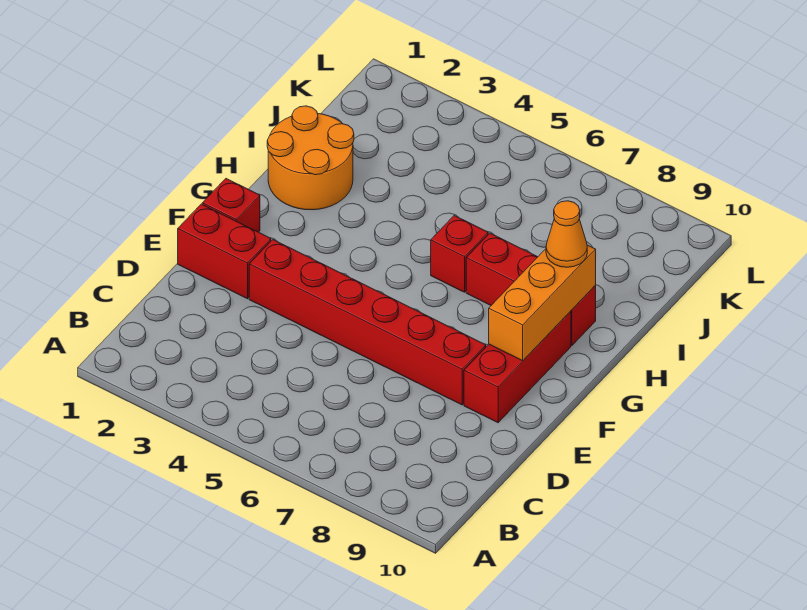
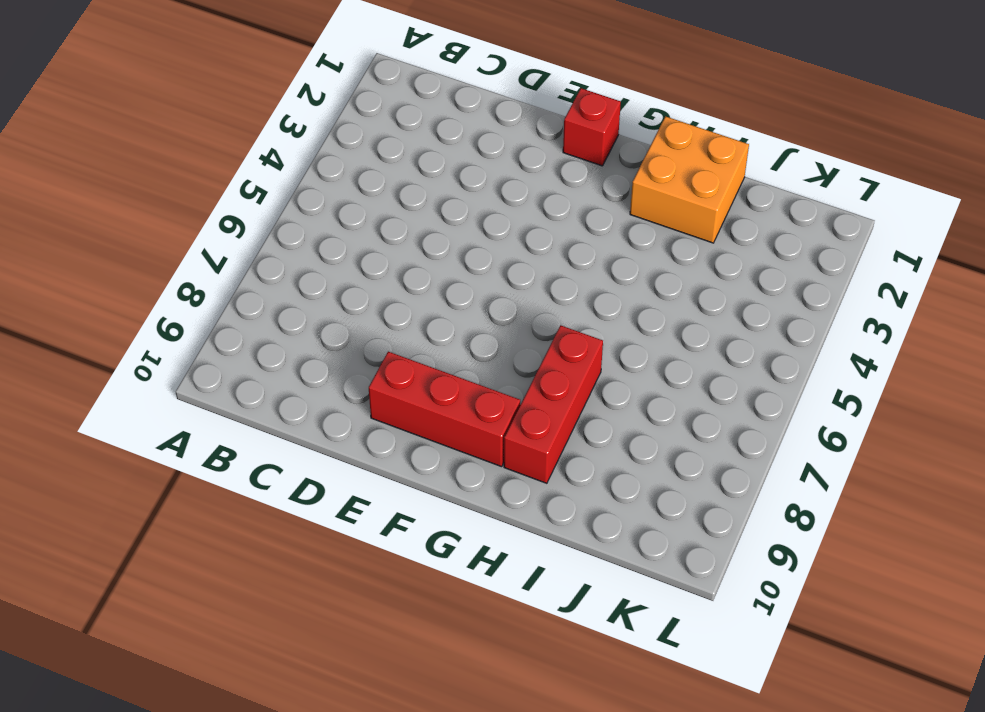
orange brick H1:I2 level 1 -> orange round brick H1:I2 level 1
none -> red brick E1:E2 level 1
none -> red brick E3:E8 level 1

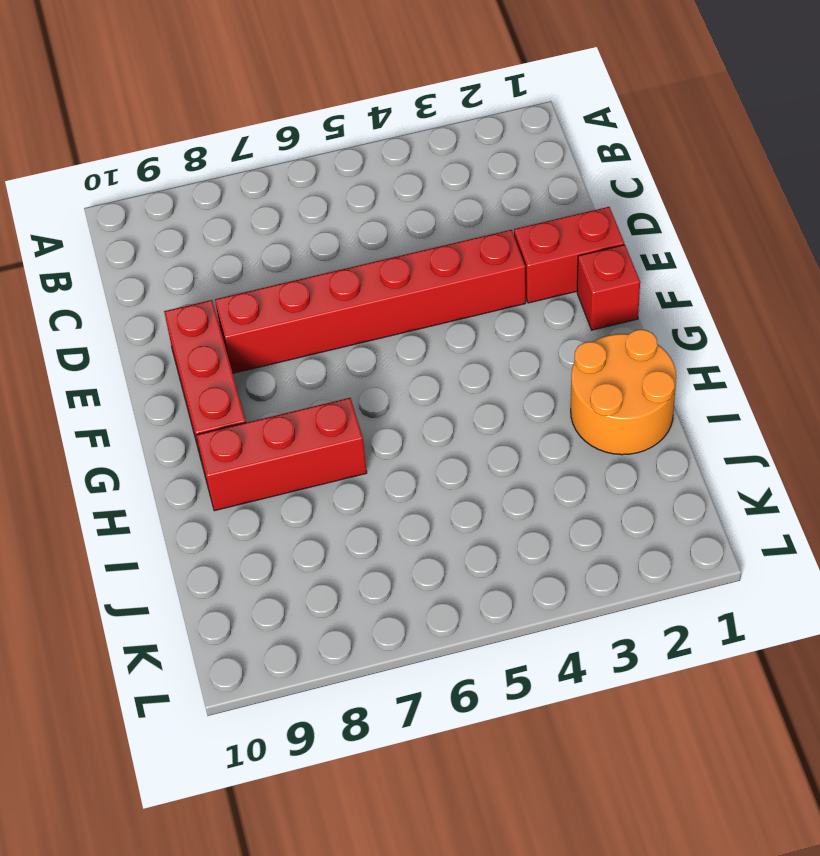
none -> red brick H6 level 1
none -> orange brick F9:H9 level 2

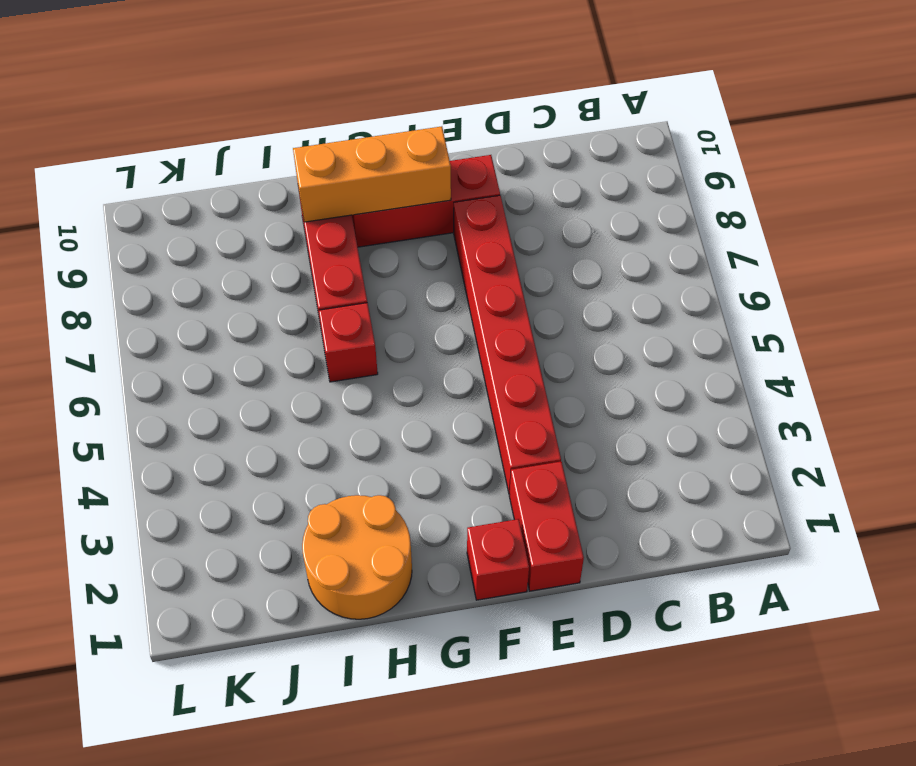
none -> orange cone H9 level 3

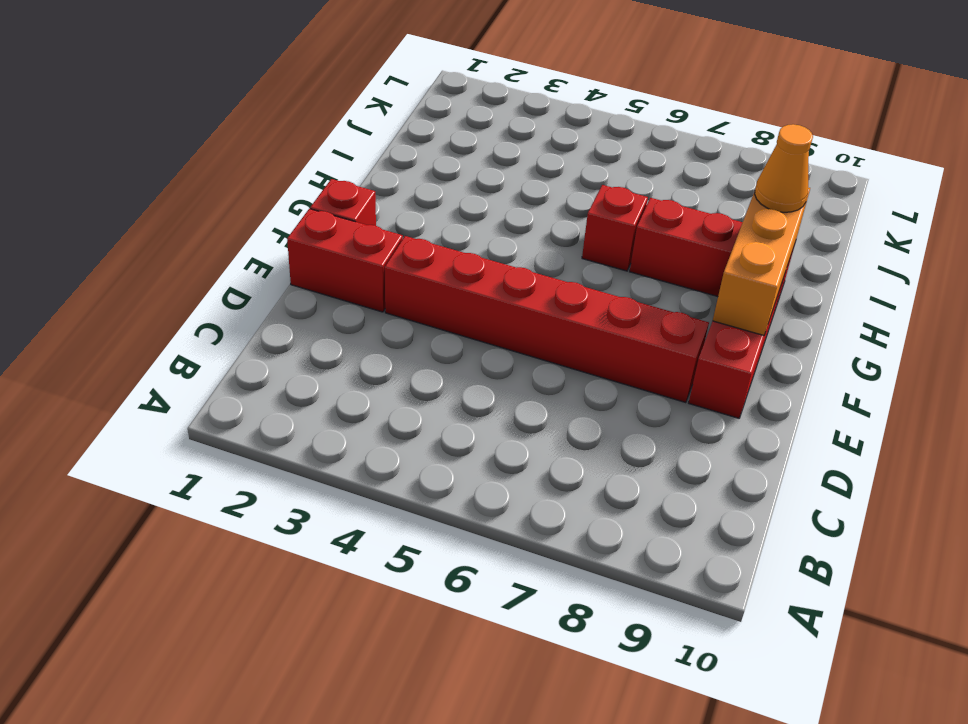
none -> orange round brick H1:I2 level 1

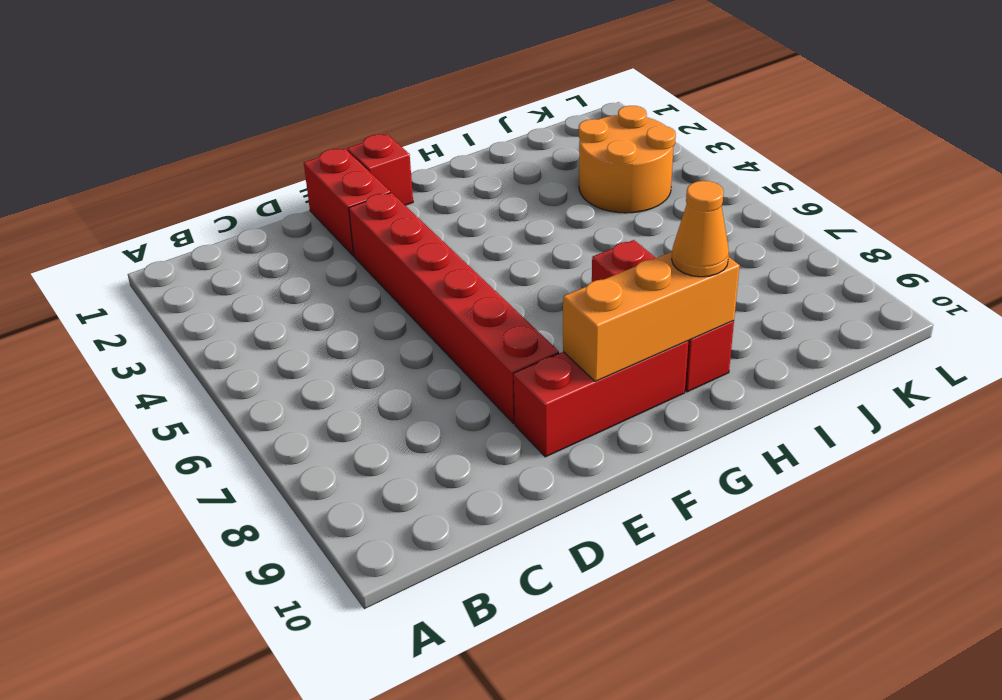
orange round brick J3:K4 level 1 -> orange round brick H1:I2 level 1
none -> red brick H6 level 1

